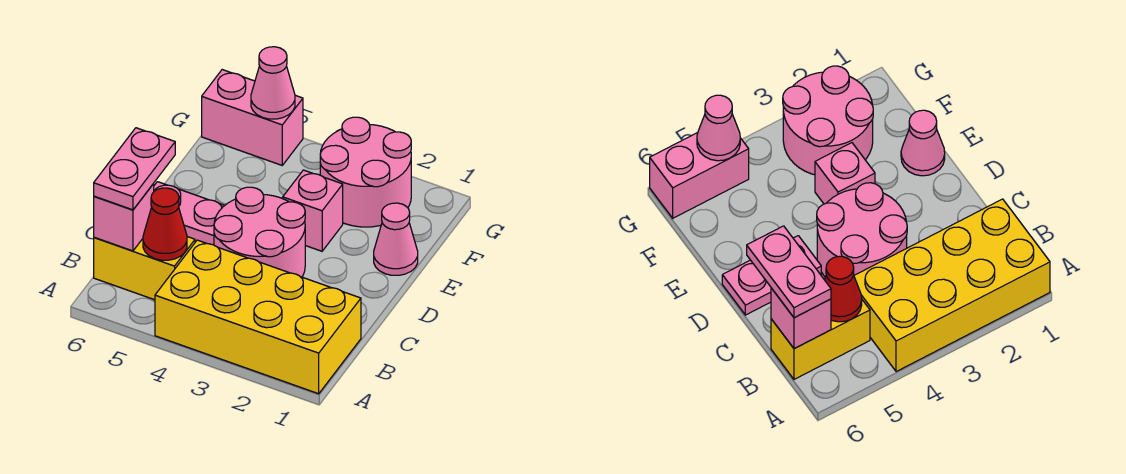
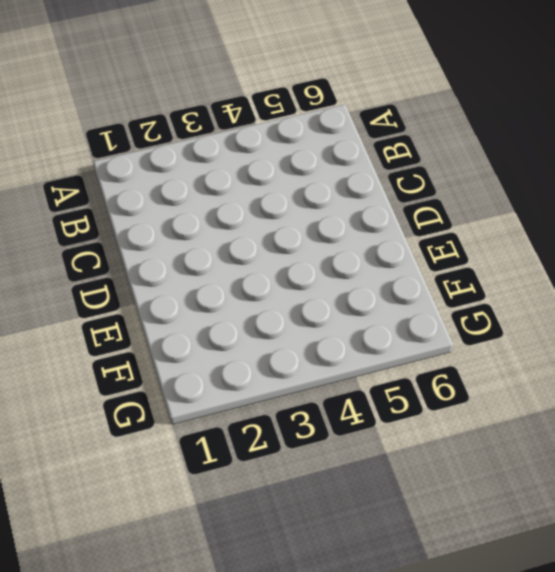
none -> yellow brick A1:B4 level 1
none -> yellow brick B5:B6 level 1
none -> pink round brick C3:D4 level 1

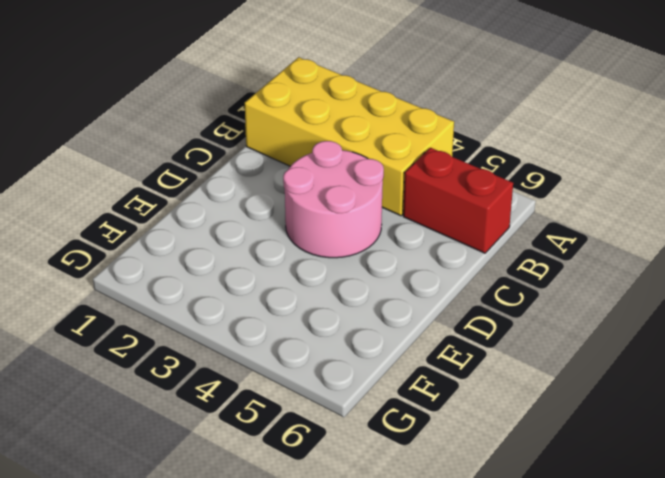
red brick B5:B6 level 1 -> yellow brick B5:B6 level 1
none -> pink plate D5:D6 level 1
none -> pink cone E1 level 1
none -> pink brick E3 level 1

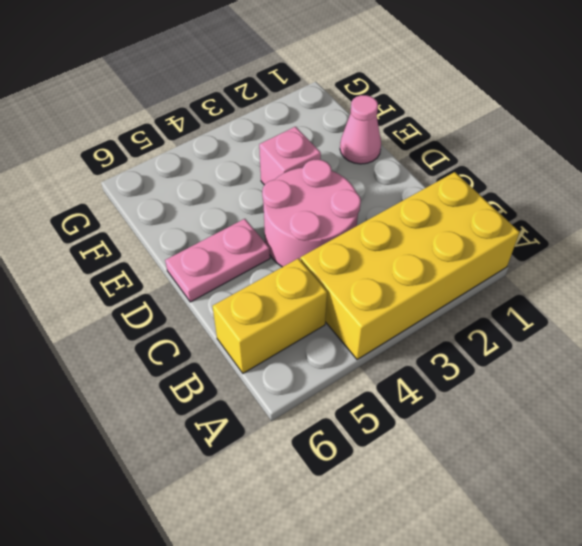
none -> pink round brick F2:G3 level 1
none -> pink brick G5:G6 level 1
none -> red cone B5 level 2

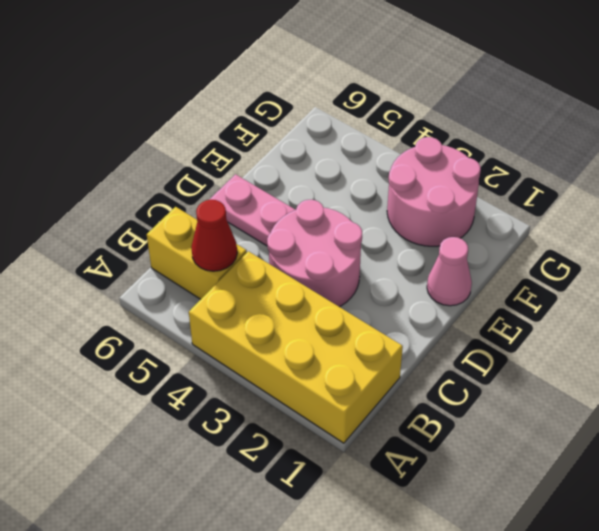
none -> pink brick E3 level 1
none -> pink brick G5:G6 level 1
none -> pink brick B6 level 2

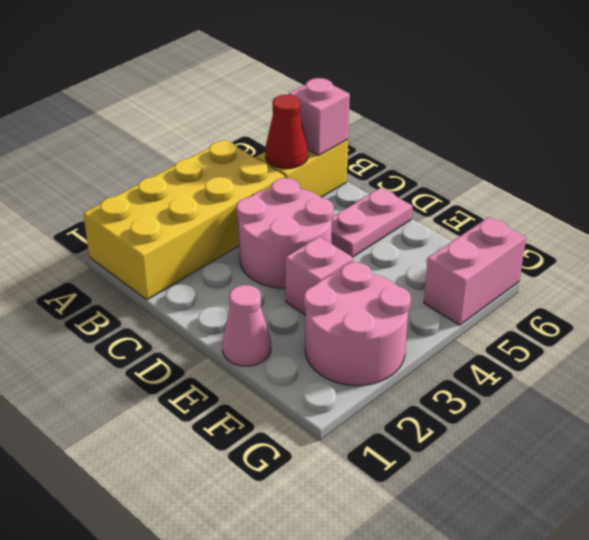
none -> pink cone G5 level 2
none -> pink plate B6:C6 level 3

